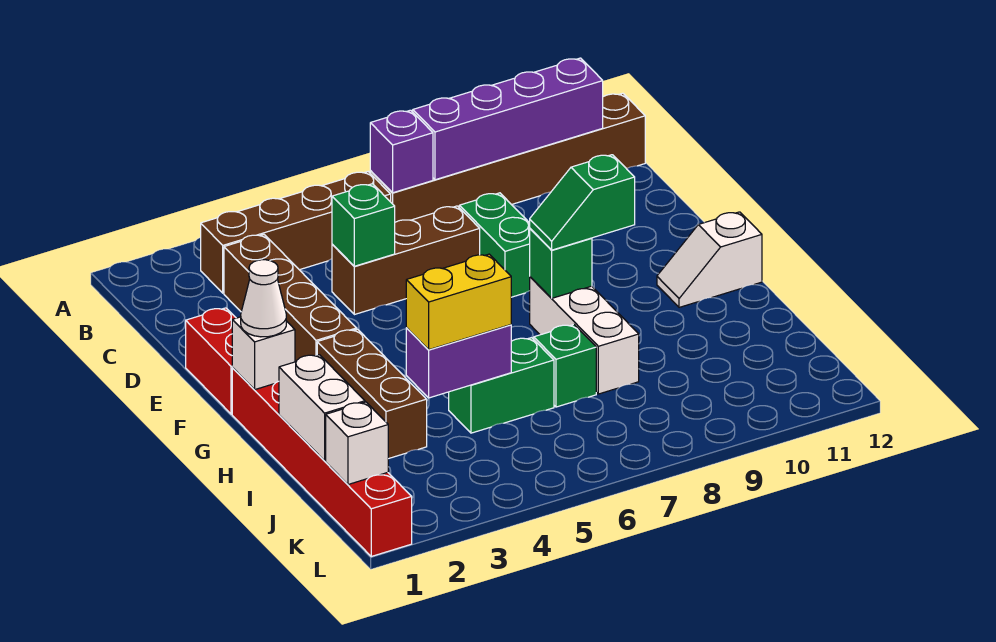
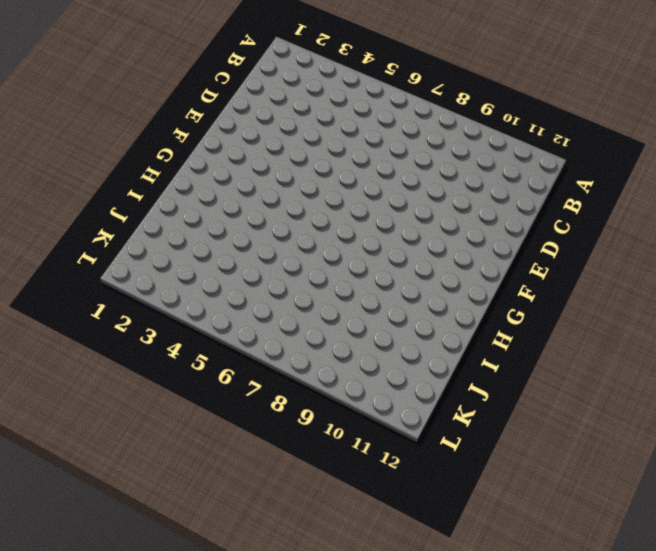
none -> brown brick B3:B6 level 1
none -> brown brick B7:B12 level 1
none -> brown brick C3:F3 level 1

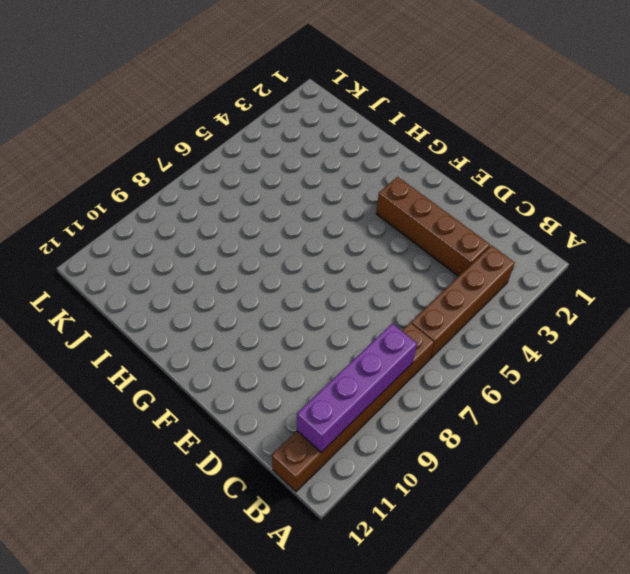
none -> brown brick D5:D7 level 1
none -> green brick D8:E8 level 1
none -> red brick E1:F1 level 1

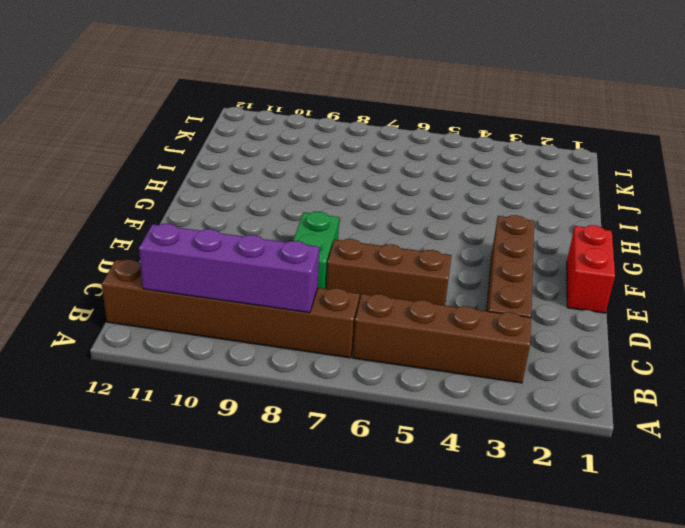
none -> red brick G1:L1 level 1
none -> brown brick G3:I3 level 1
none -> white brick G8:I8 level 1

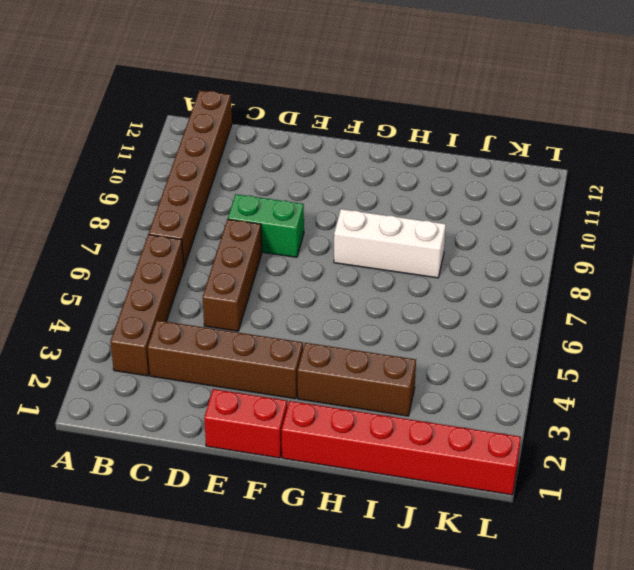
none -> white slope G11:G12 level 1 top 12
none -> green brick I5:I6 level 1
none -> green brick I7 level 1

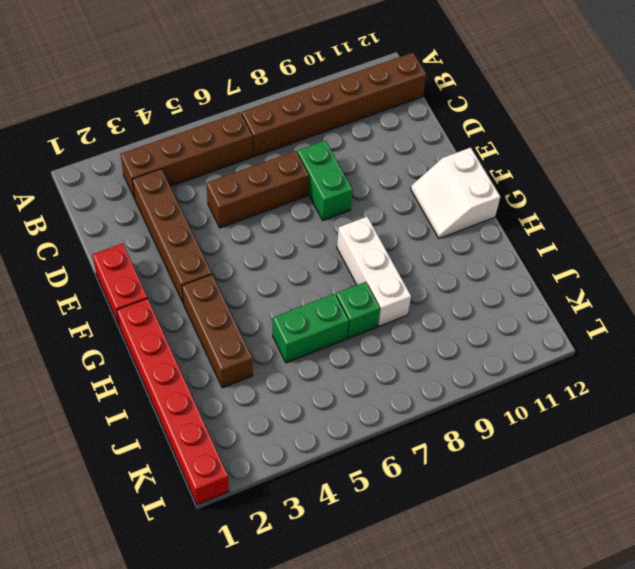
white slope F11:G12 level 1 top 12 -> white slope G11:G12 level 1 top 12
none -> purple brick B7 level 2
none -> purple brick B8:B11 level 2
none -> green brick D5 level 2

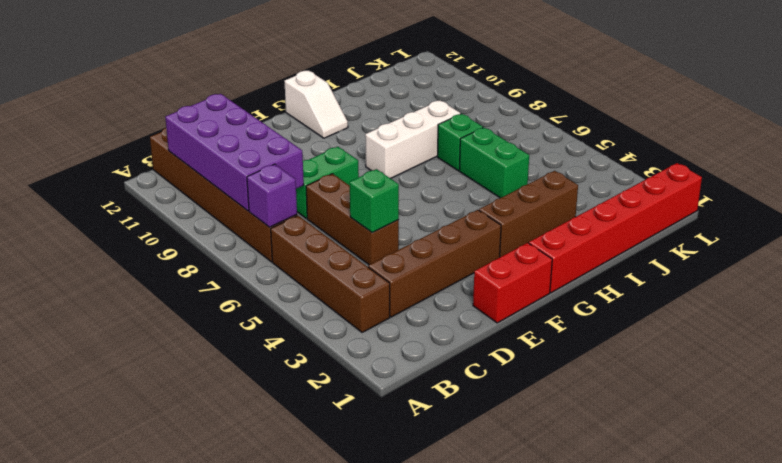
purple brick B8:C11 level 2 -> purple brick B8:B11 level 2
none -> white brick G1 level 2
none -> green brick G8 level 2
none -> white brick I1:J1 level 2

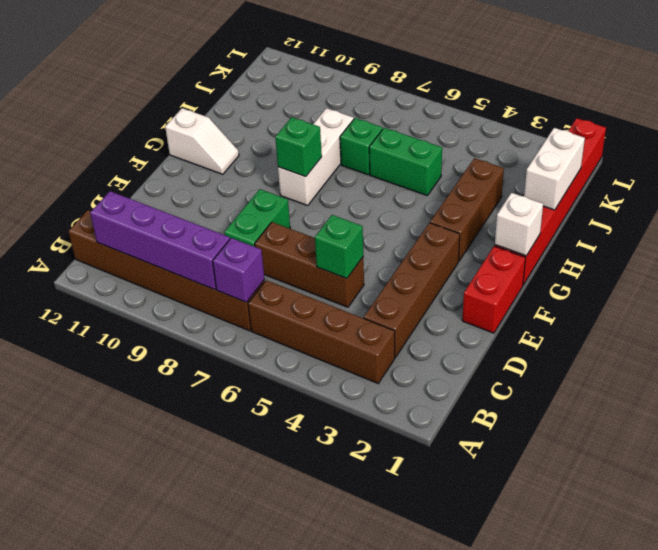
none -> purple brick I4:I5 level 2
none -> white brick K1 level 2
none -> white cone G1 level 3

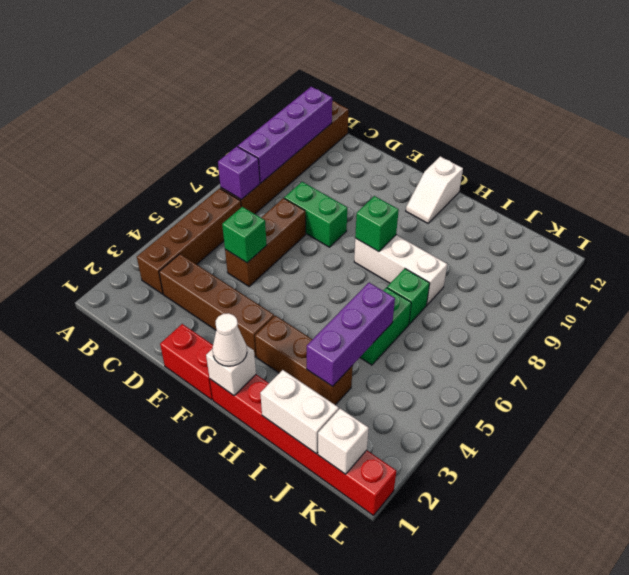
purple brick I3:I5 level 2 -> purple brick I4:I5 level 2
none -> green slope G8:G9 level 3 top 9
none -> yellow brick I4:I5 level 3

